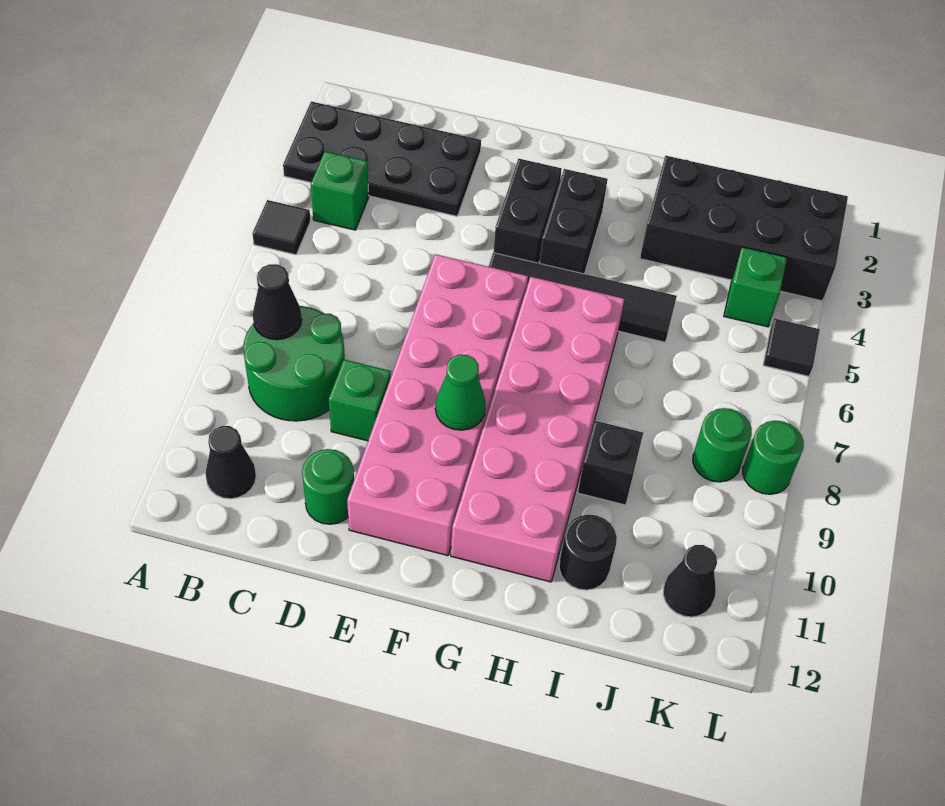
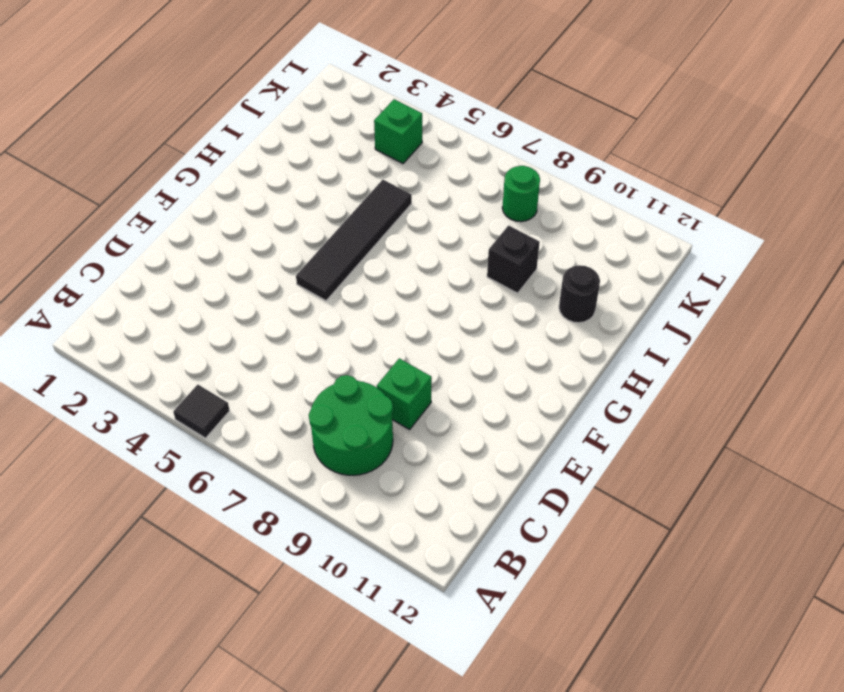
none -> black plate A2:D3 level 1
none -> green brick B4 level 1
none -> black cone B11 level 1

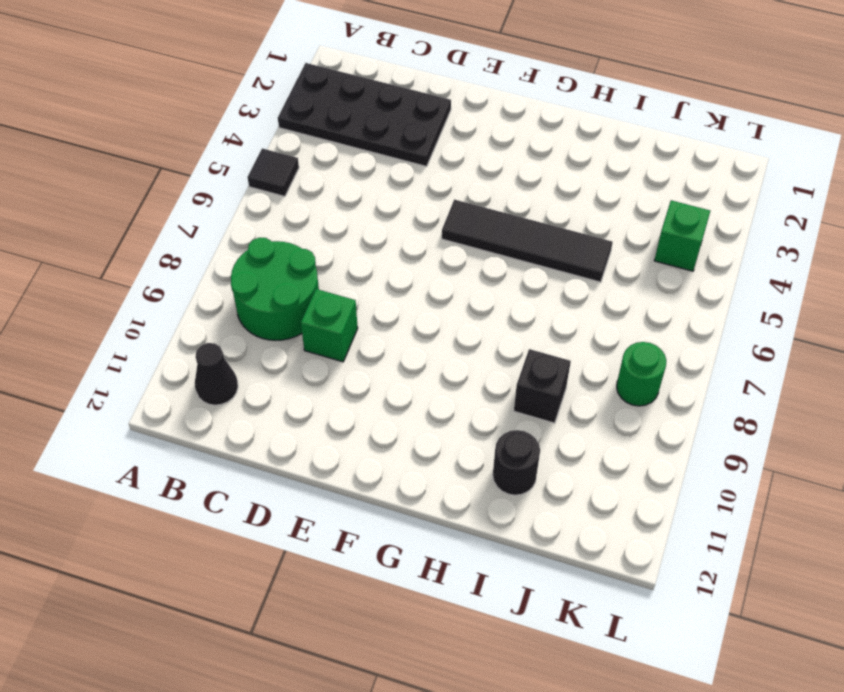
none -> green brick B4 level 1
none -> green round brick D11 level 1
none -> pink brick E6:F11 level 1

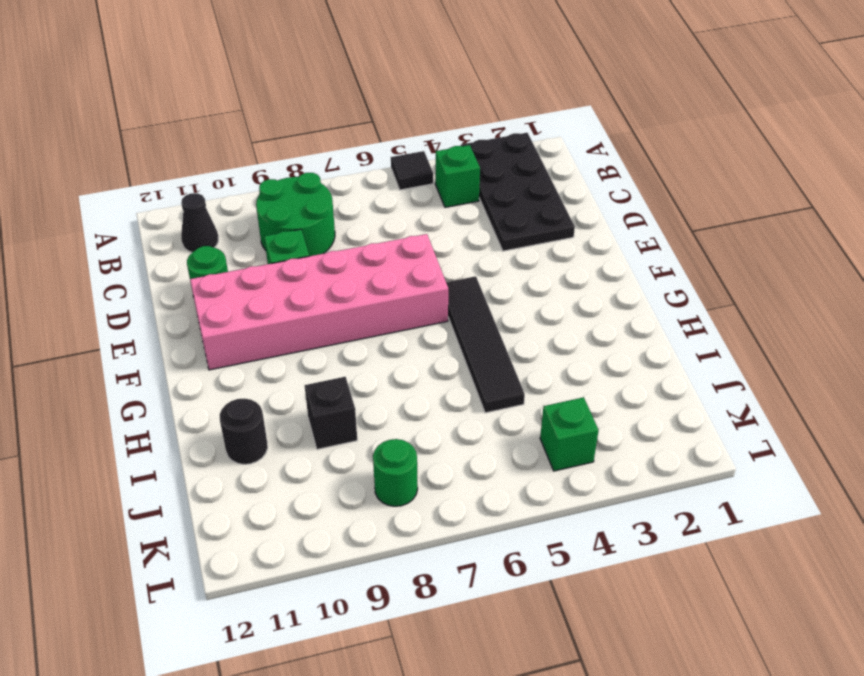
none -> black brick F3:F4 level 1
none -> black brick G3:G4 level 1
none -> pink brick G6:H11 level 1

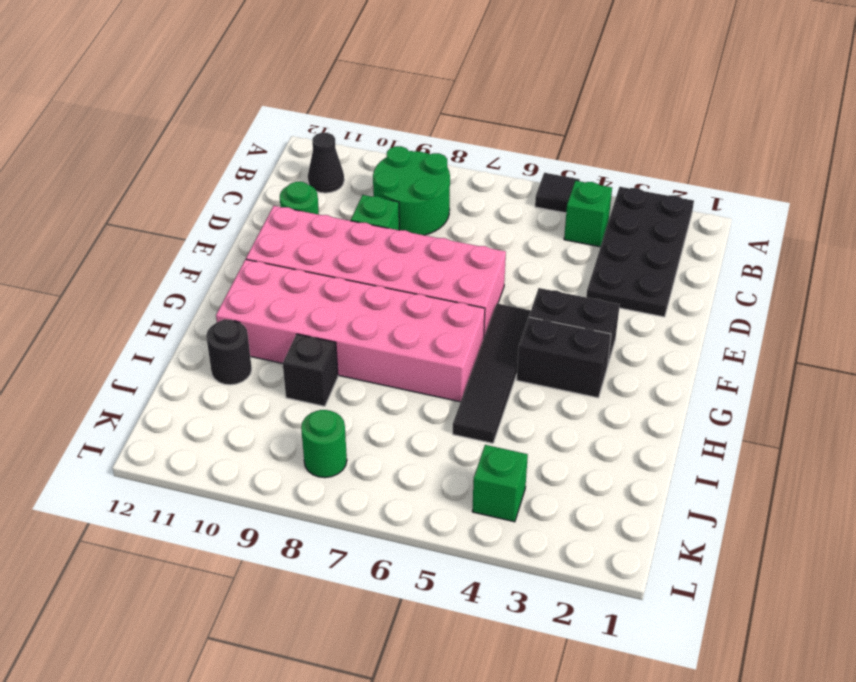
none -> black brick I2:L3 level 1
none -> black cone K11 level 1
none -> black tile L5 level 1

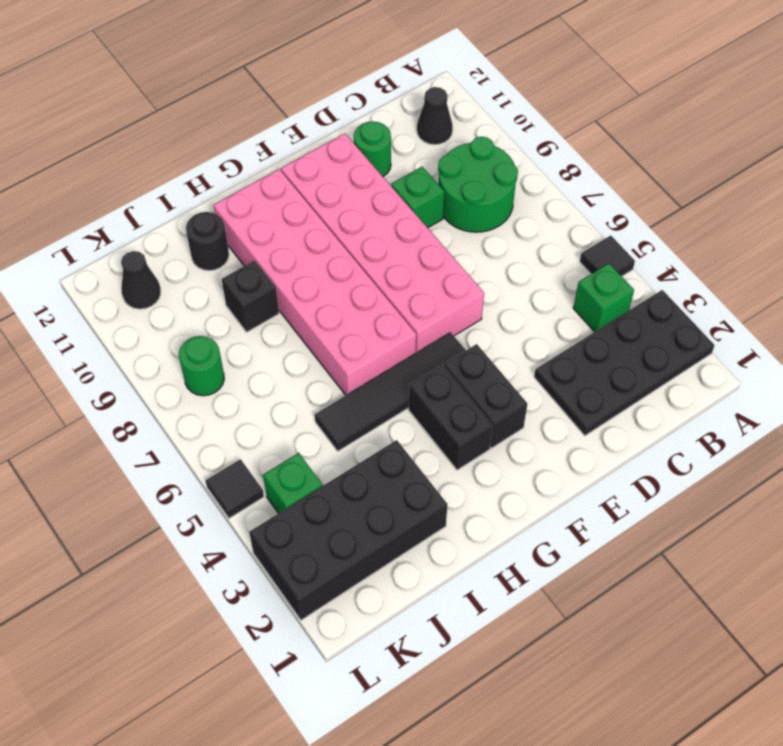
none -> green round brick L8 level 1
none -> black cone B8 level 2
none -> green cone F9 level 2

